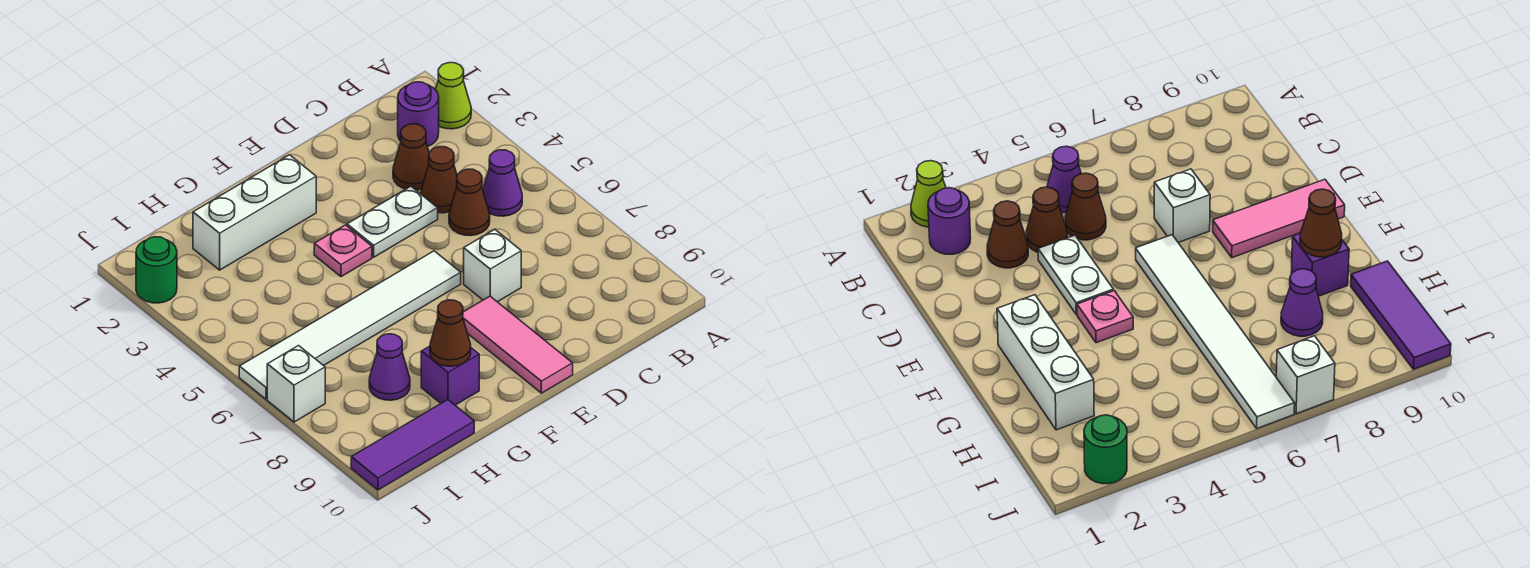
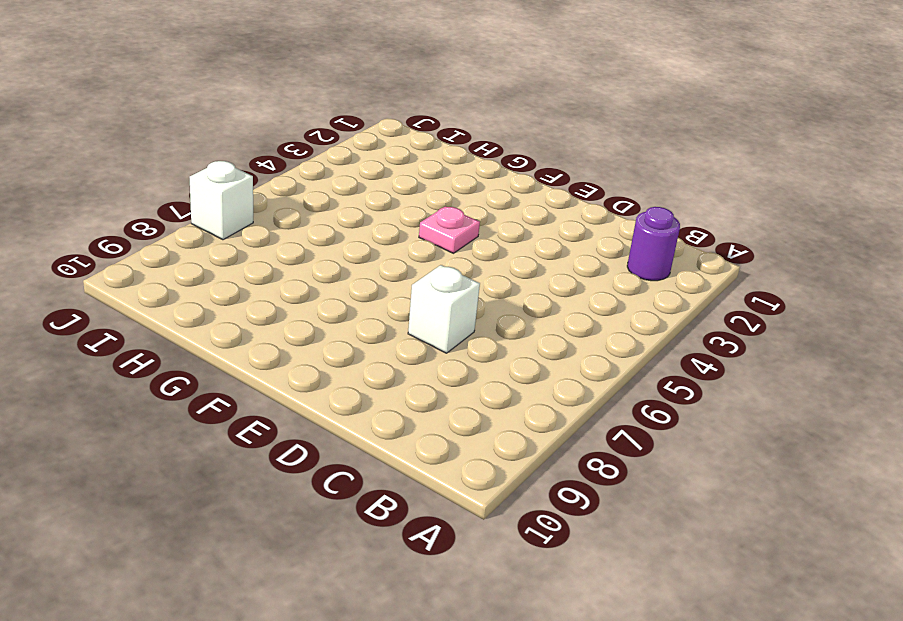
none -> lime cone A2 level 1
none -> purple cone B5 level 1
none -> brown cone C3 level 1

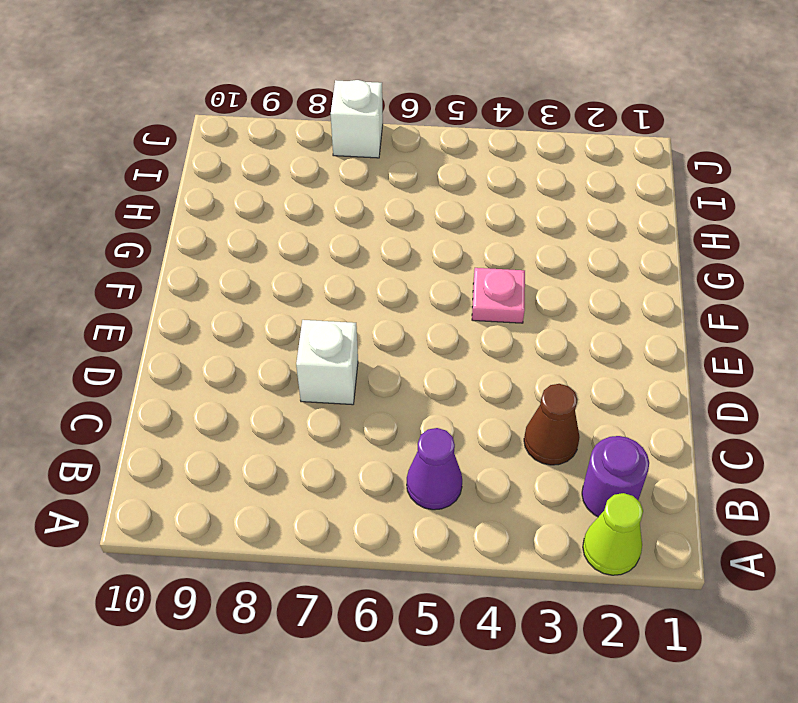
none -> brown cone C4 level 1
none -> brown cone C5 level 1
none -> white plate D4:E4 level 1

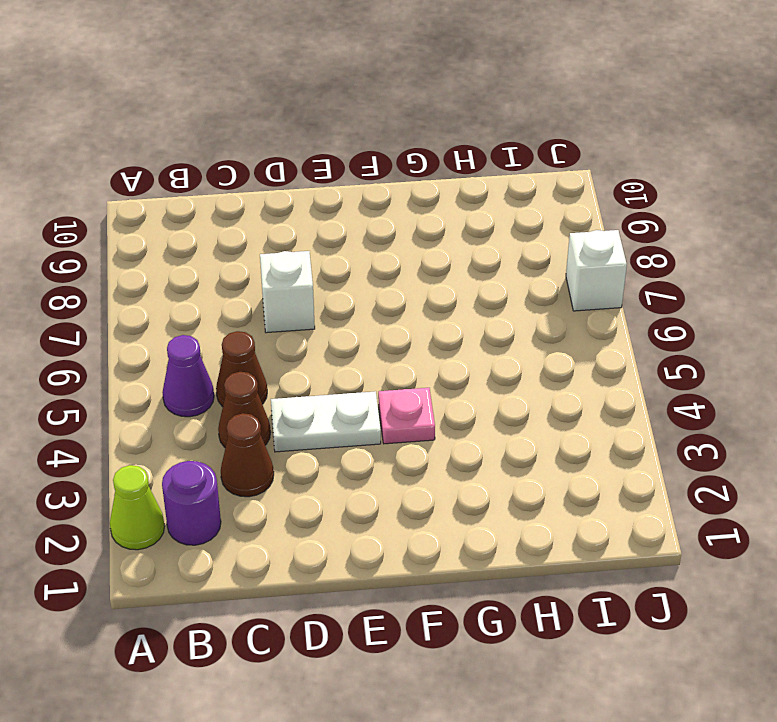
none -> white tile E6:J6 level 1
none -> pink tile E8:E10 level 1
none -> white brick F2:H2 level 1

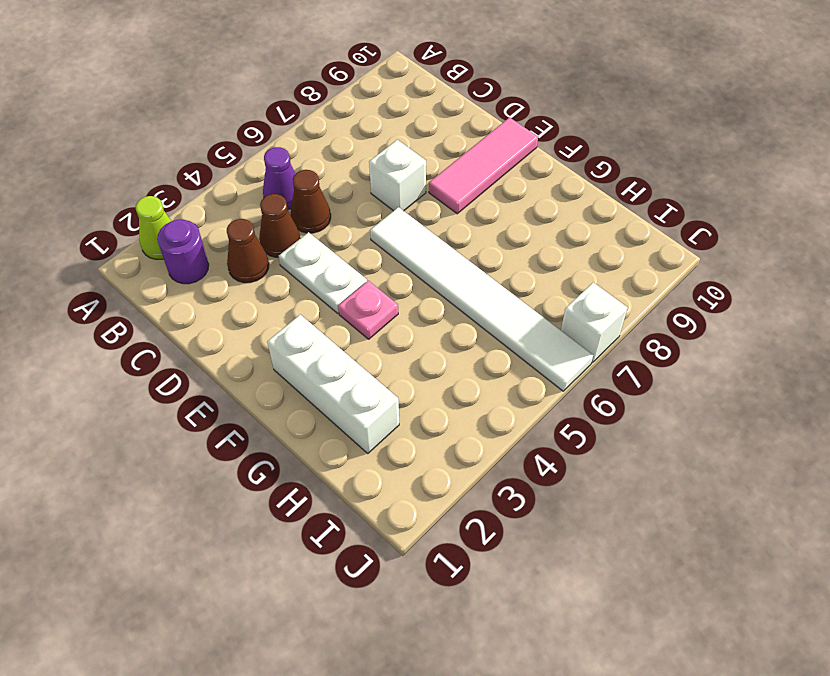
none -> purple brick G9 level 1
none -> purple cone H8 level 1
none -> purple tile H10:J10 level 1

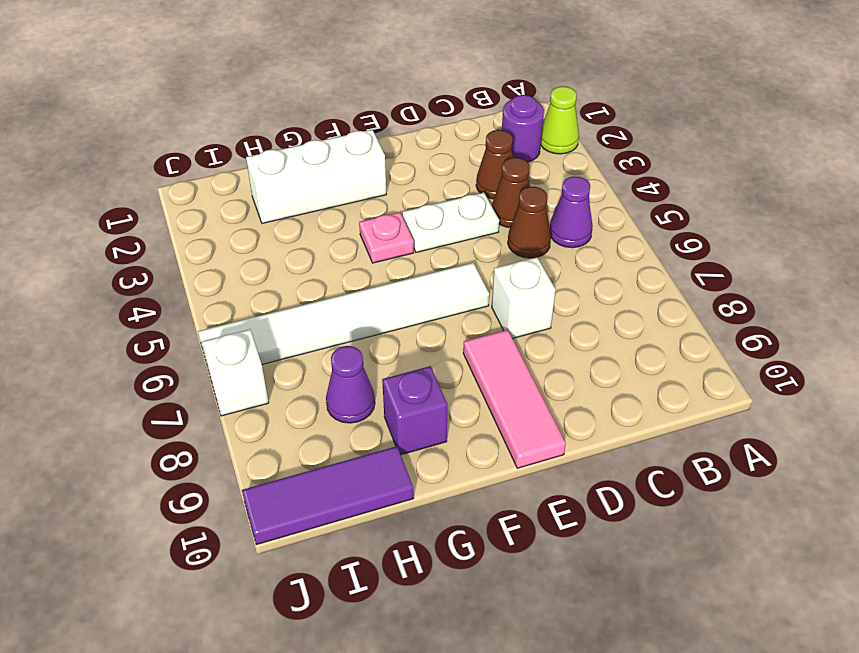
none -> green round brick J2 level 1
none -> brown cone G9 level 2

